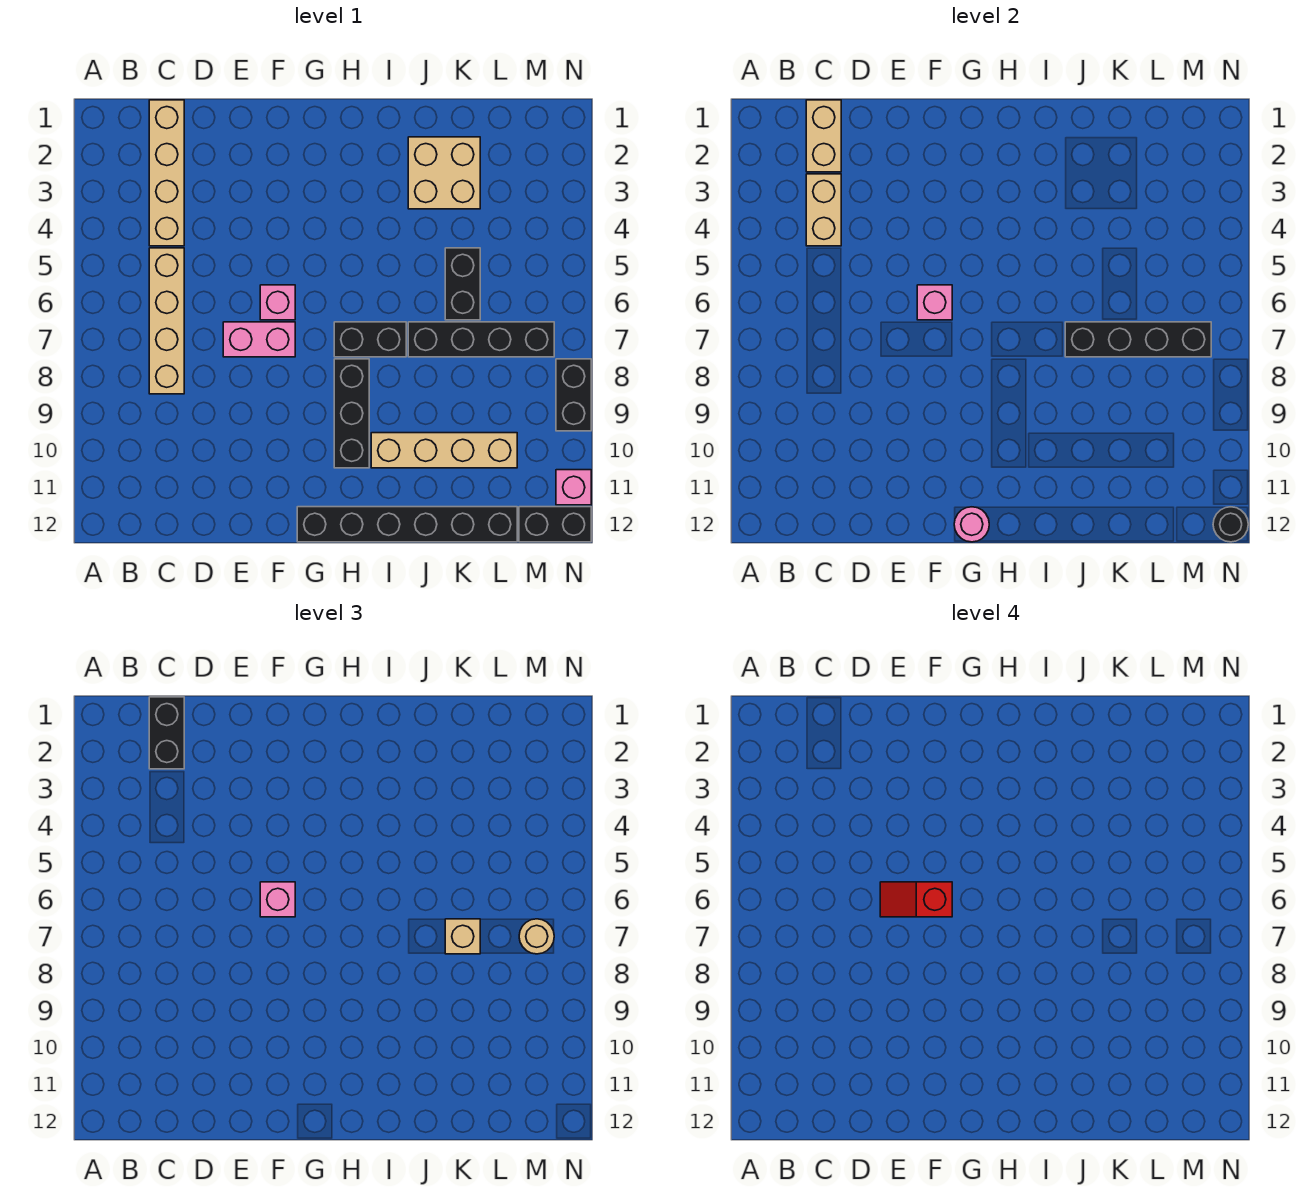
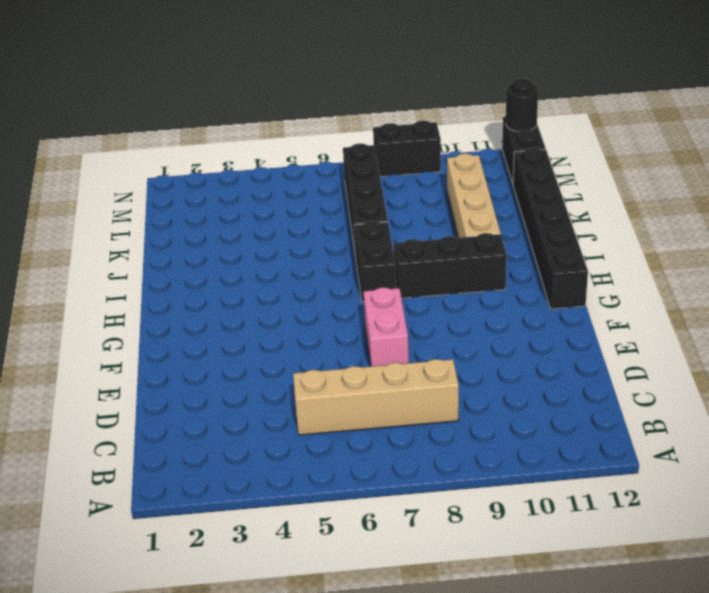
none -> tan brick C1:C4 level 1
none -> pink brick F6 level 1
none -> tan brick J2:K3 level 1

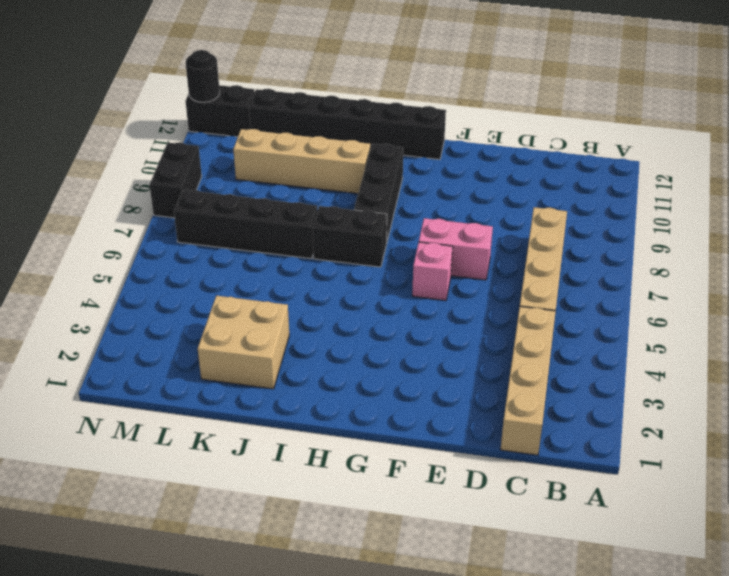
none -> black brick K5:K6 level 1
none -> pink brick N11 level 1
none -> tan brick C1:C2 level 2

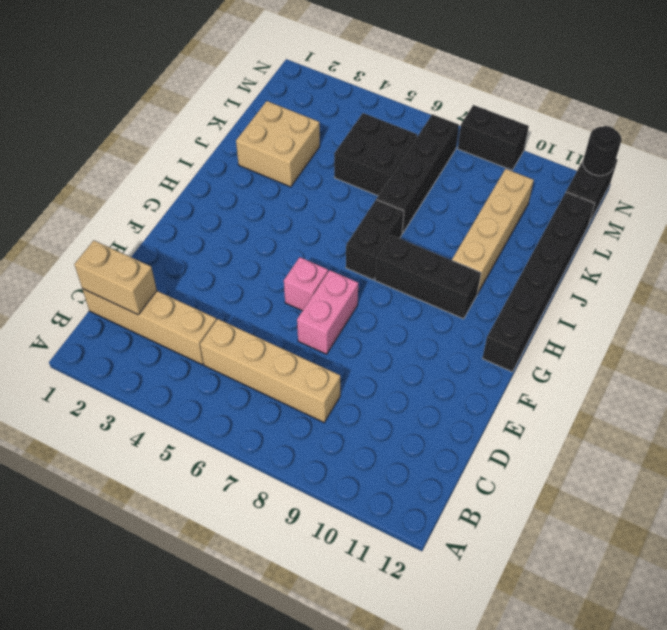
black brick K5:L6 level 1 -> black brick K5:K6 level 1
none -> pink brick N11 level 1
none -> tan brick C3:C4 level 2
none -> pink brick F6 level 2

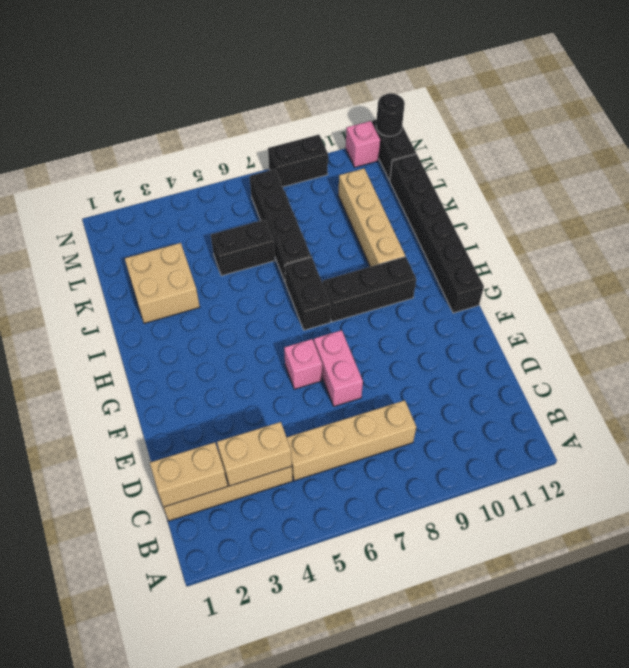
none -> pink brick F6 level 2
none -> pink round brick G12 level 2
none -> black brick J7:M7 level 2

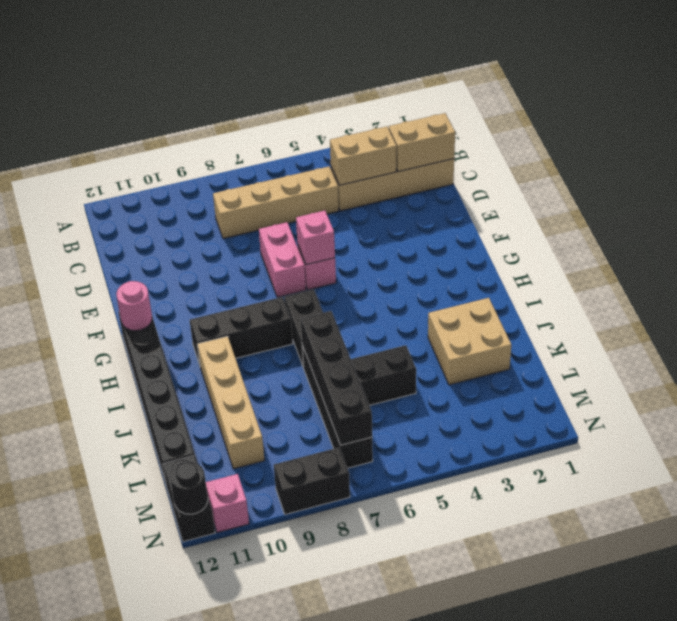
none -> black brick C1:C2 level 3
none -> pink brick F6 level 3
none -> tan brick K7 level 3

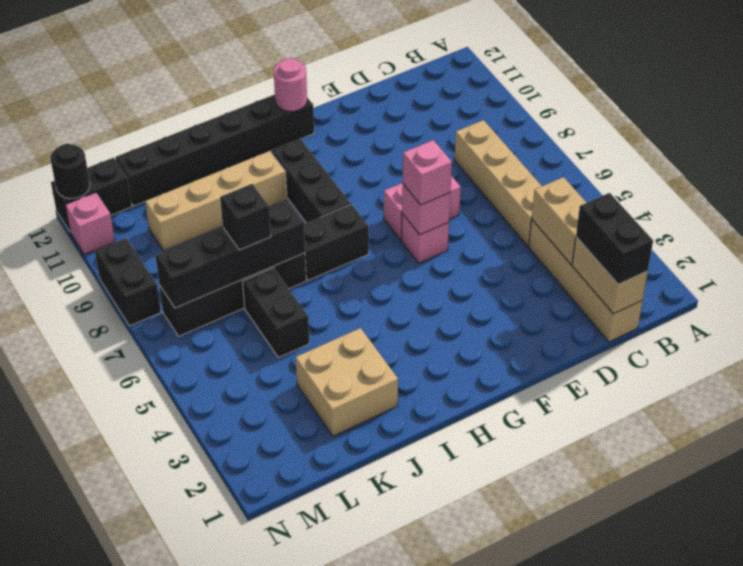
black brick K7 level 3 -> tan brick K7 level 3
none -> tan round brick M7 level 3
none -> red slope E6:F6 level 4 top F

